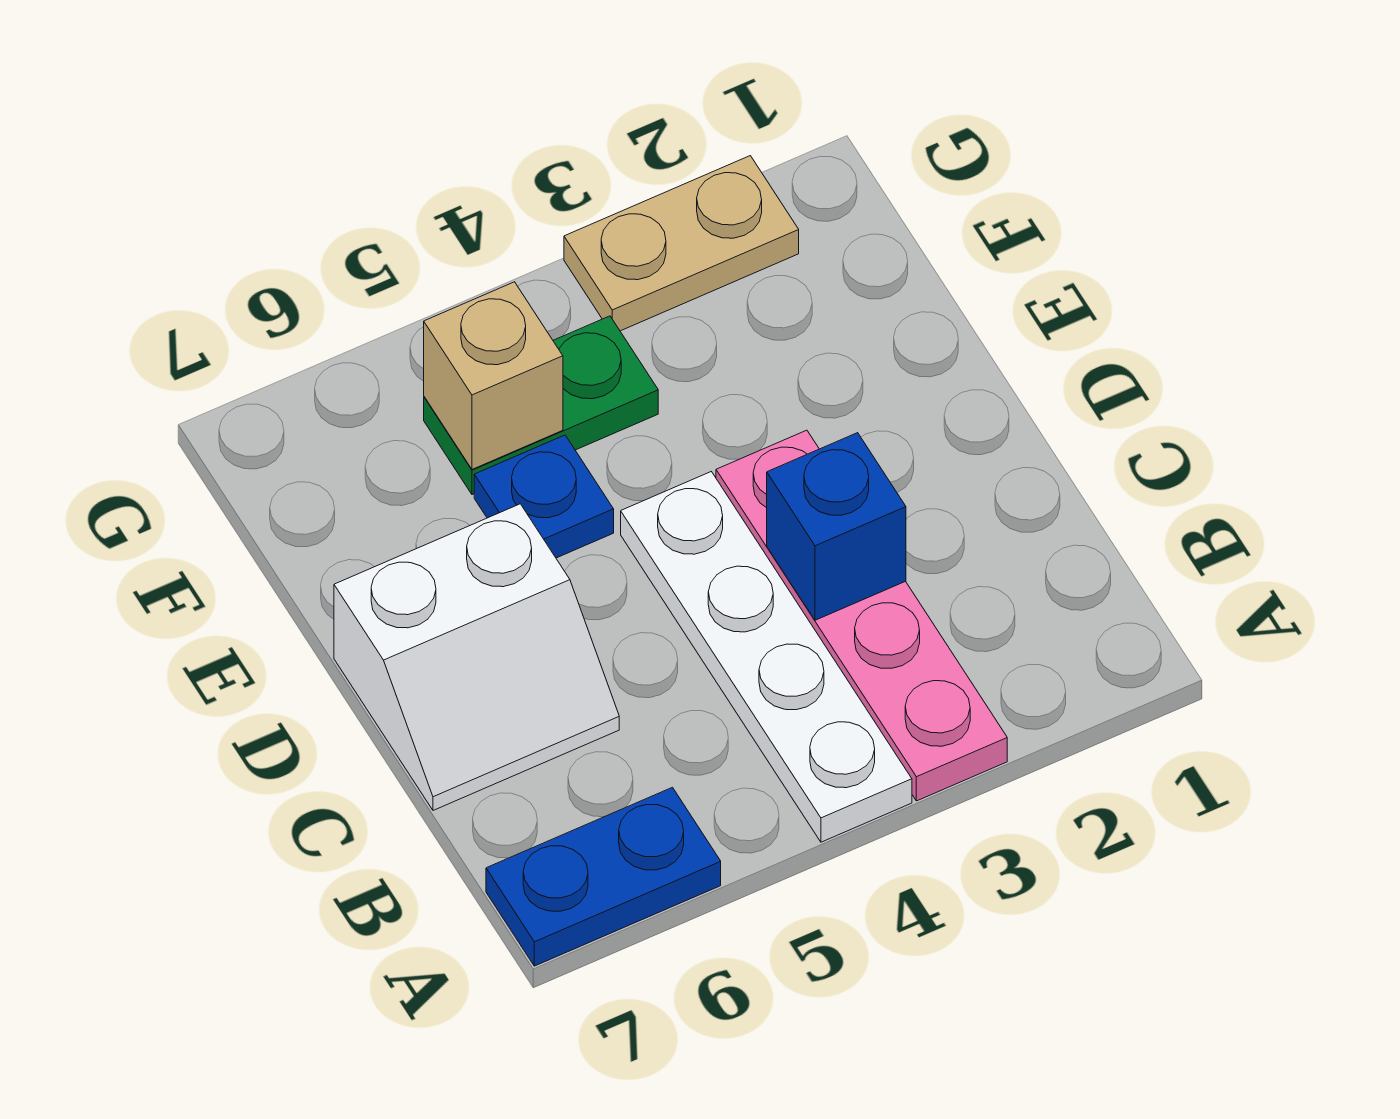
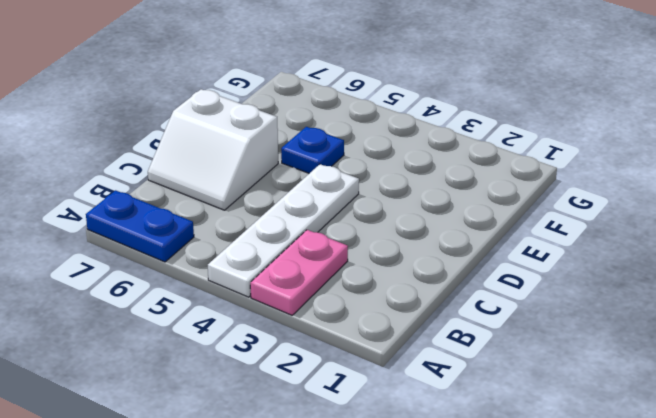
pink plate A3:B3 level 1 -> pink plate A3:D3 level 1
none -> green plate F4:F5 level 1
none -> tan plate G2:G3 level 1

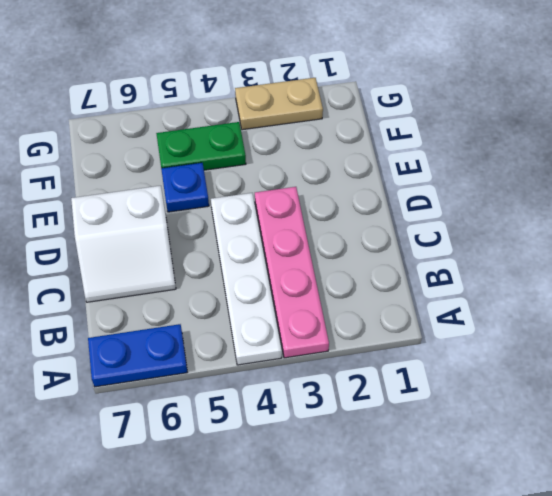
none -> blue brick C3 level 2
none -> tan brick F5 level 2

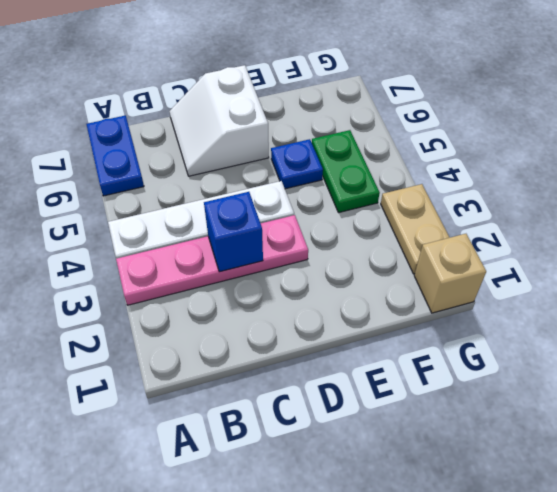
tan brick G1 level 1 -> tan brick F5 level 2

